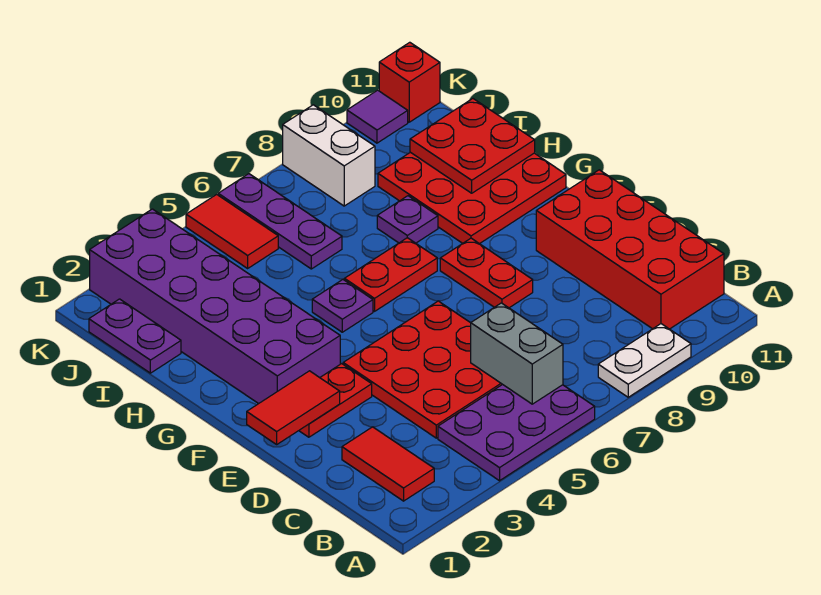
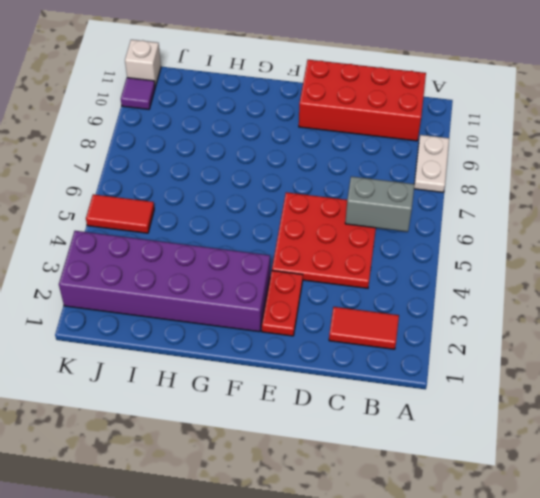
white brick K11 level 1 -> red brick K11 level 1
none -> purple plate A4:B6 level 1
none -> red plate E8:F8 level 1
none -> purple plate G5 level 1

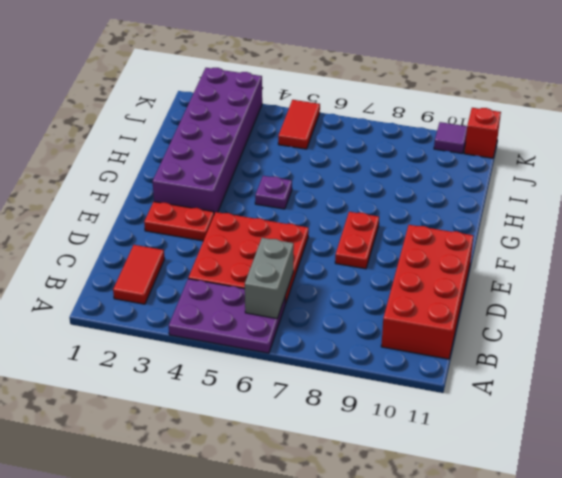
none -> white plate A8:A9 level 1
none -> red plate G6:G7 level 1
none -> red plate G9:I11 level 1

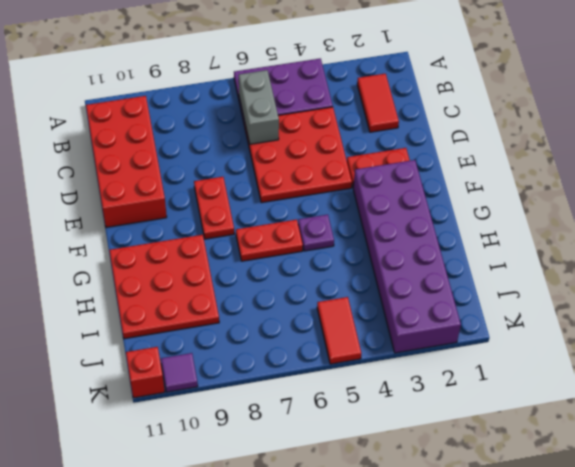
none -> white plate A8:A9 level 1
none -> purple plate H8 level 1
none -> purple plate I1:J1 level 1

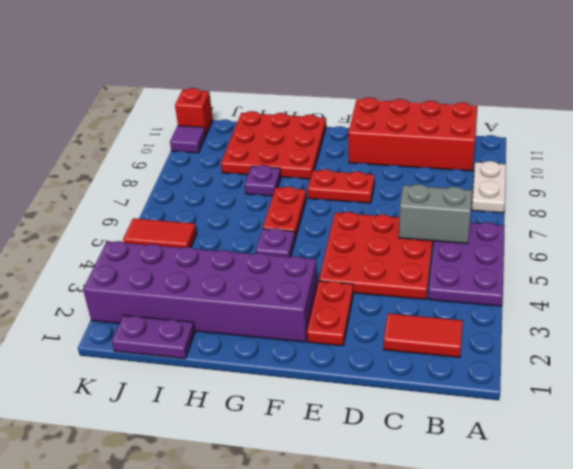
none -> purple plate I6:K6 level 1
none -> white brick J8:K8 level 1
none -> red tile E1:E2 level 2

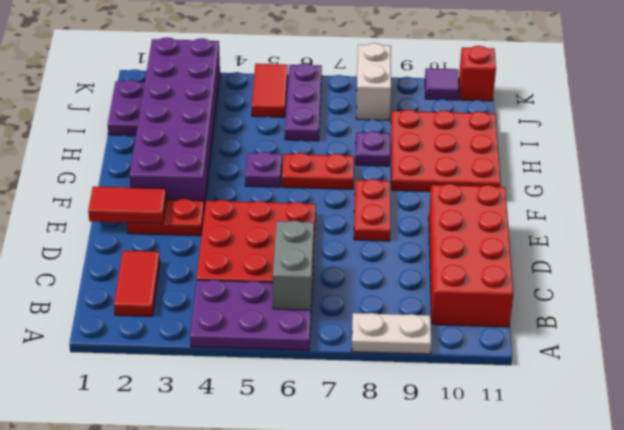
none -> red plate H10:I11 level 2

